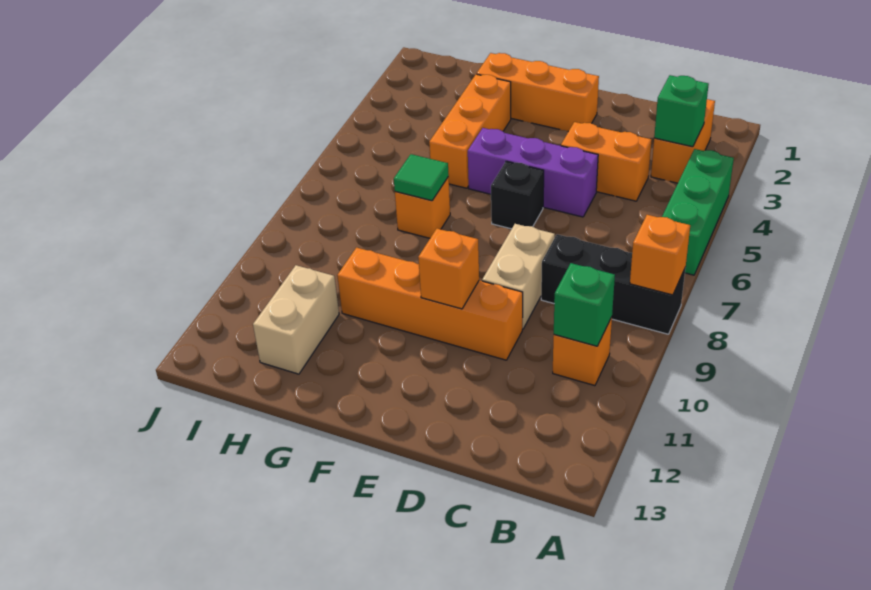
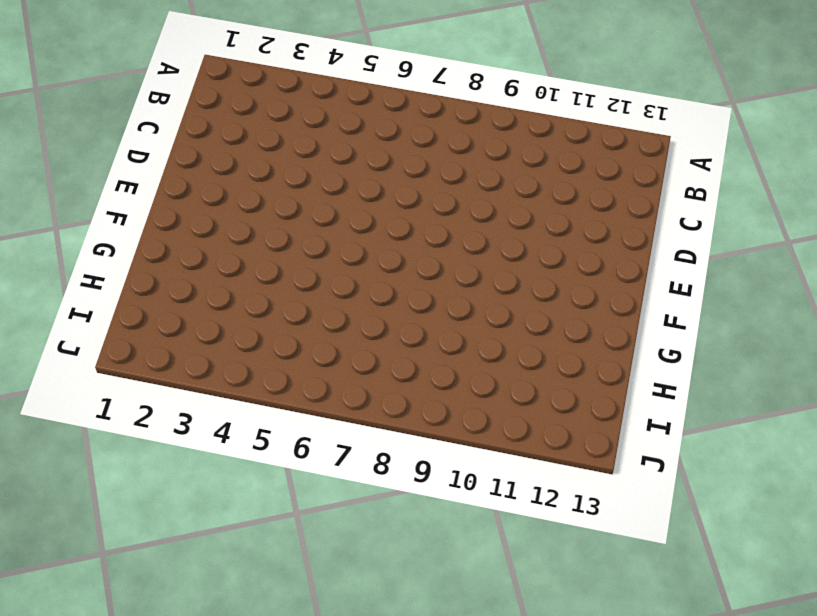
none -> green brick A4:A6 level 1
none -> black brick A8:C8 level 1
none -> orange brick B2:B3 level 1

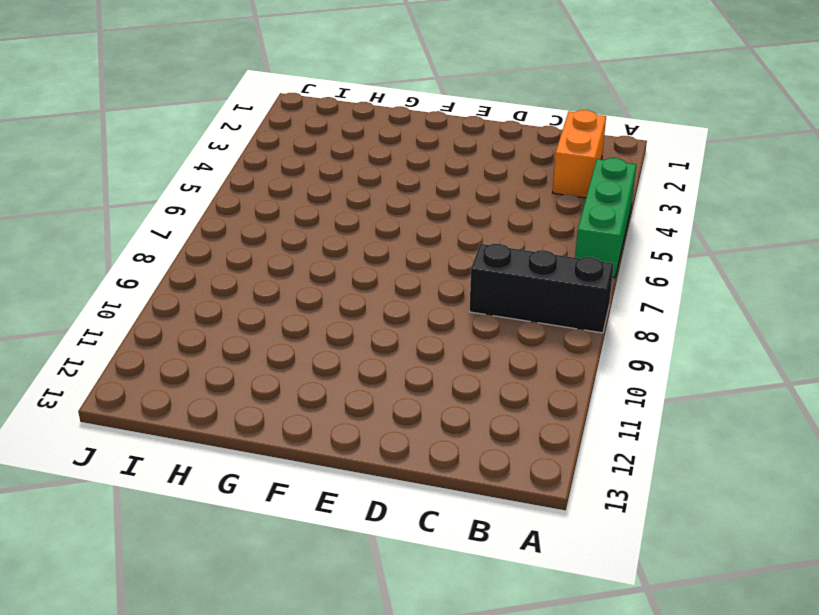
none -> orange brick B10 level 1
none -> orange brick C4:D4 level 1
none -> purple brick D5:F5 level 1

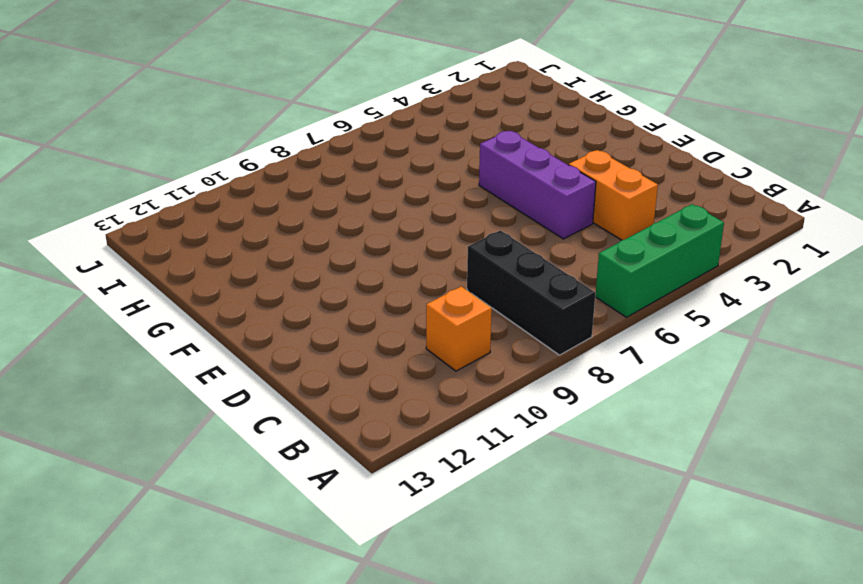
none -> orange brick B2:B3 level 1
none -> tan brick D8:D9 level 1
none -> orange brick D10:G10 level 1

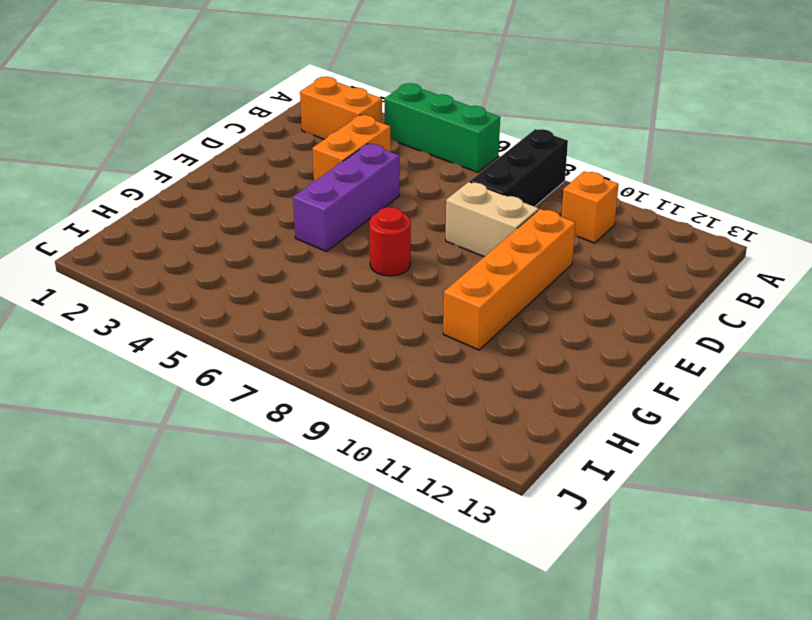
red round brick F7 level 1 -> none
none -> orange brick E2:G2 level 1
none -> black brick E6 level 1
none -> orange brick G3:G5 level 1

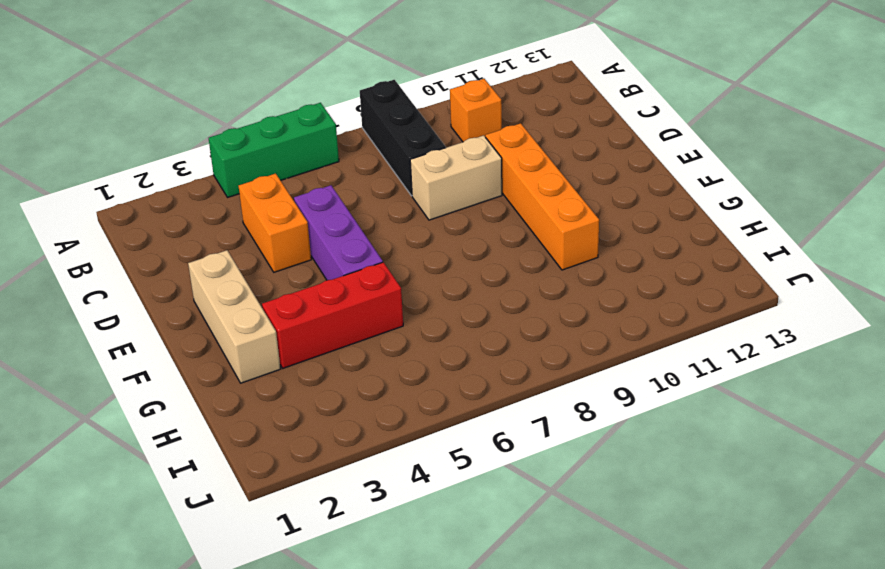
tan brick E2:G2 level 1 -> orange brick E2:G2 level 1
red brick G3:G5 level 1 -> orange brick G3:G5 level 1
none -> orange brick B2:B3 level 1
none -> black brick E6 level 1
none -> orange brick G7 level 1

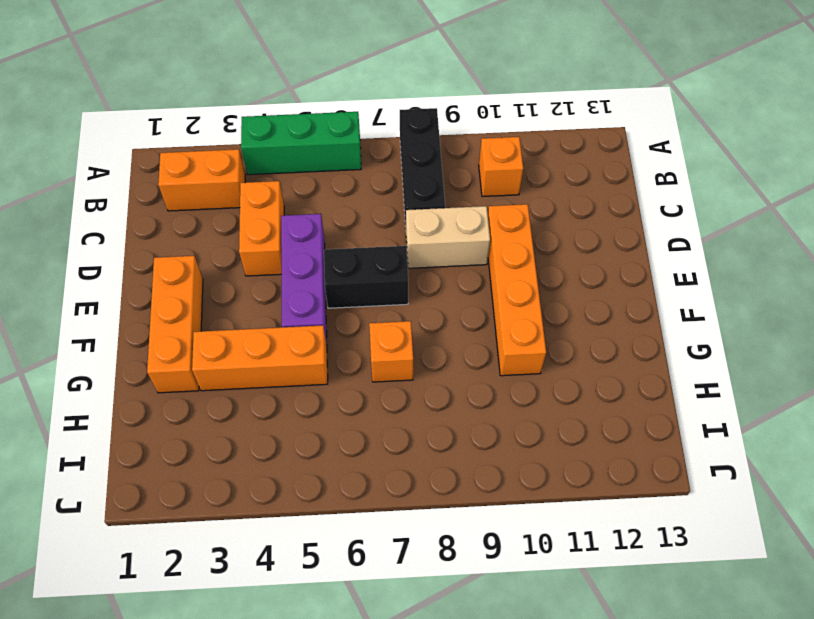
black brick E6:E7 level 1 -> black brick E6 level 1
none -> tan brick H11:H12 level 1
none -> orange brick A8 level 2
none -> green brick B3 level 2

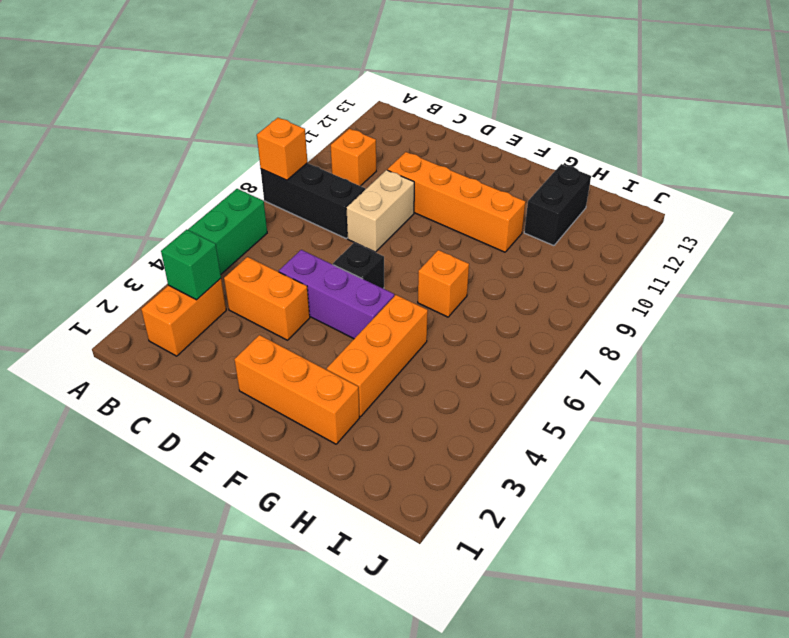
black brick H11:H12 level 1 -> tan brick H11:H12 level 1
none -> green brick B10 level 2
none -> orange brick E10 level 2
none -> green tile G7 level 2

